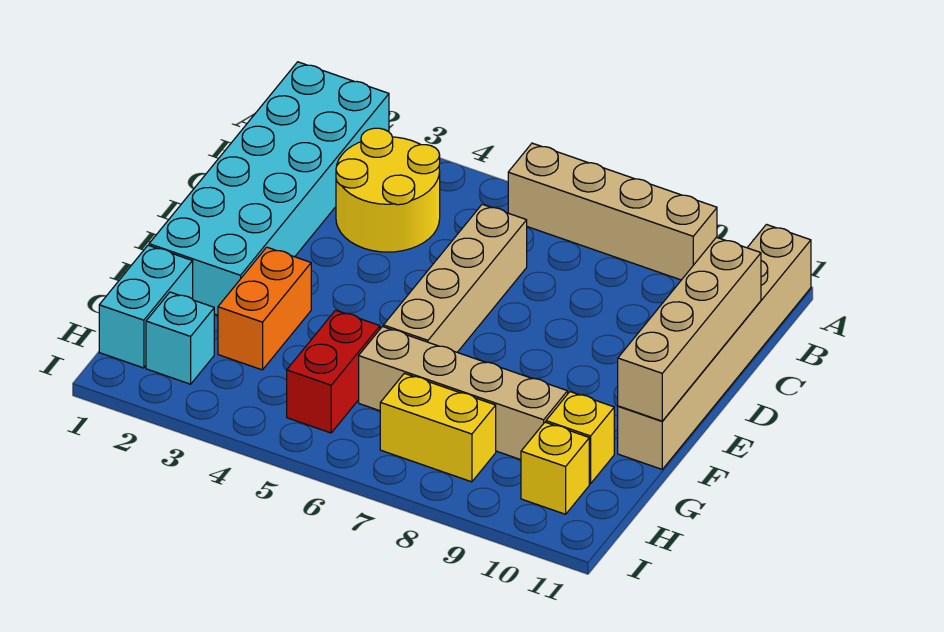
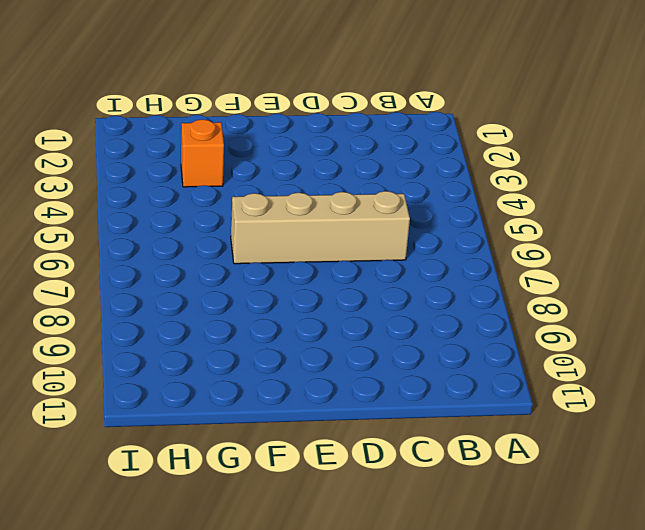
orange brick G3 level 1 -> orange brick F3:G3 level 1
none -> cyan brick A1:F2 level 1
none -> tan brick A6:A9 level 1
none -> tan brick A11:F11 level 1

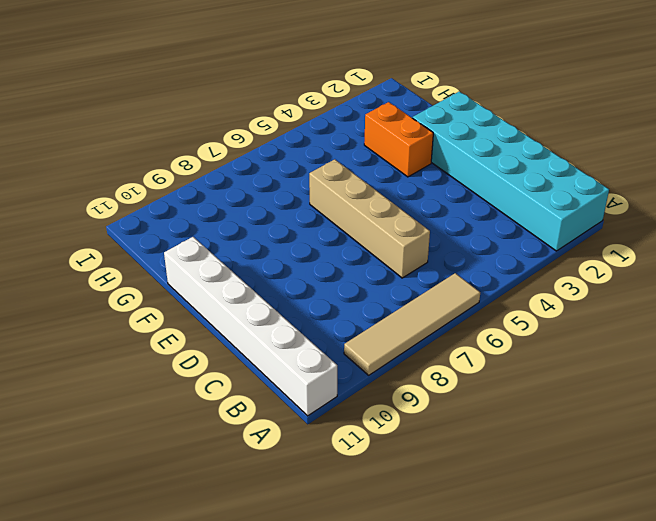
tan tile A6:A9 level 1 -> tan brick A6:A9 level 1
white brick A11:F11 level 1 -> tan brick A11:F11 level 1
none -> yellow round brick B3:C4 level 1
none -> cyan brick G1:H1 level 1
none -> red brick G5:H5 level 1

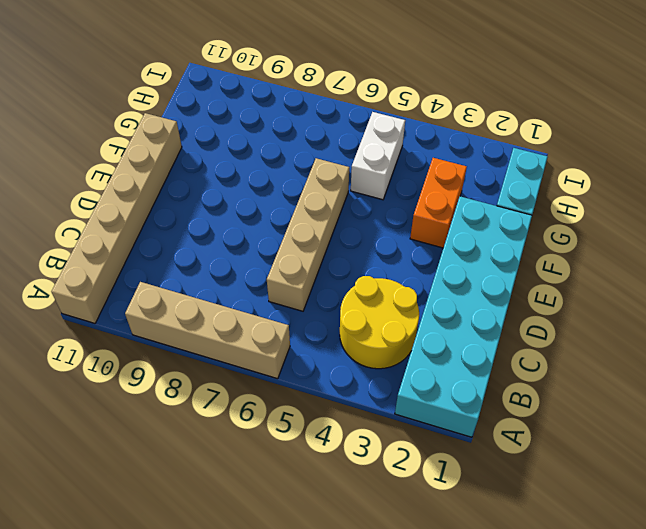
white brick G5:H5 level 1 -> red brick G5:H5 level 1
none -> tan brick G6:G9 level 1
none -> yellow brick G10 level 1
none -> cyan brick H2 level 1

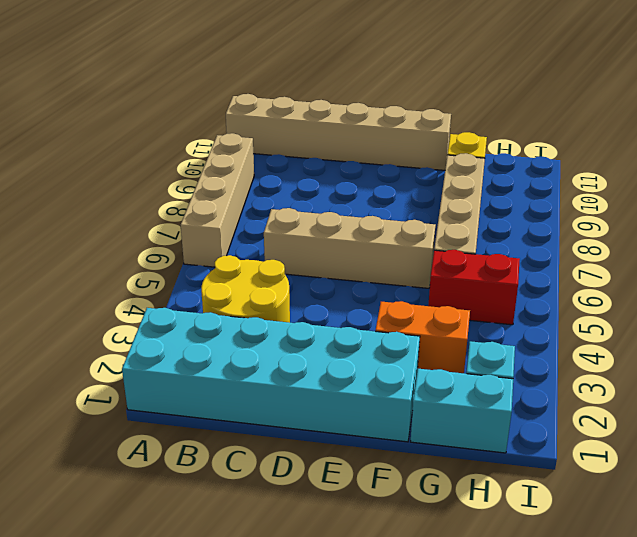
none -> yellow brick H7:H8 level 1
none -> yellow brick H10 level 1
none -> tan brick C11:F11 level 2

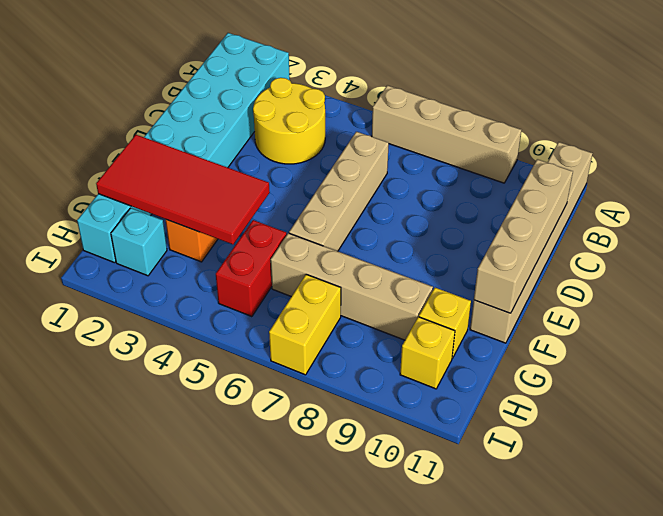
red tile F1:G4 level 2 -> none
yellow brick H7:I7 level 1 -> yellow brick H7:H8 level 1

